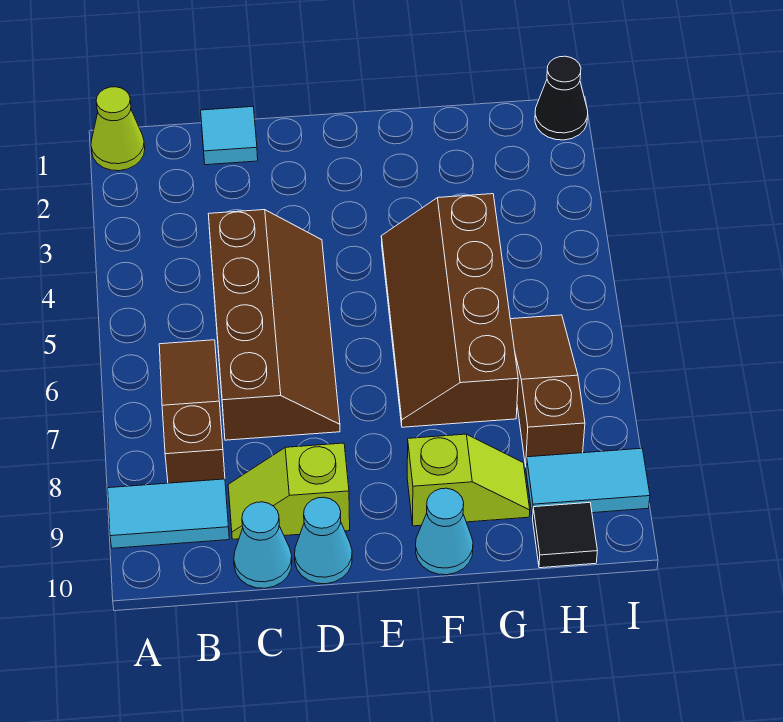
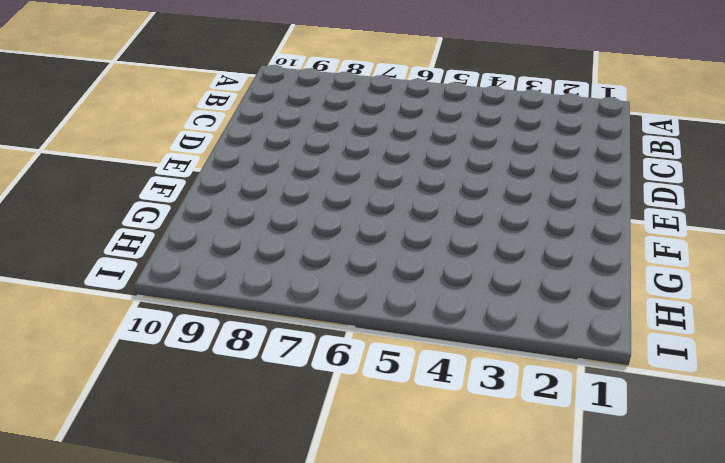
none -> lime cone A1 level 1
none -> cyan tile A9:B9 level 1
none -> brown slope B6:B8 level 1 top 8

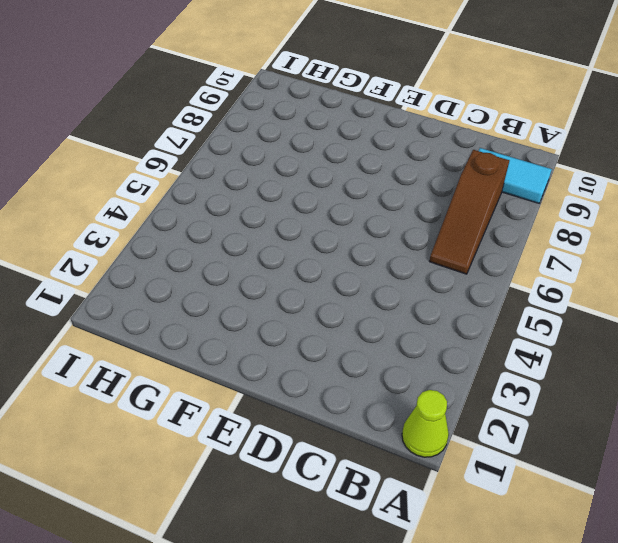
none -> cyan tile C1 level 1
none -> brown slope C4:D7 level 1 top C
none -> lime slope C9:D9 level 1 top D

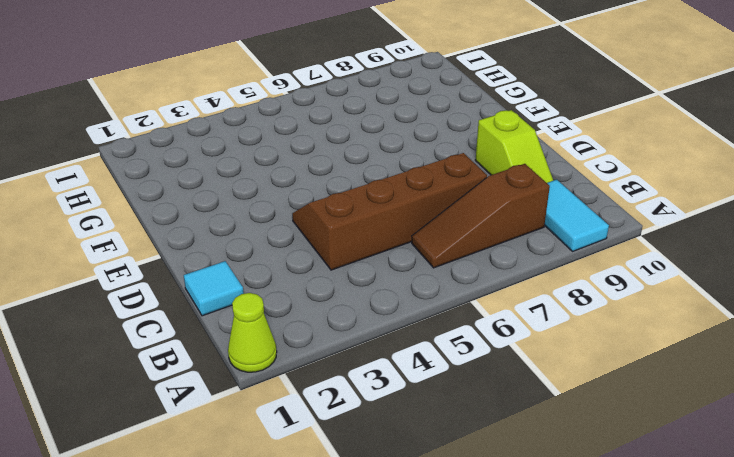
none -> cyan cone C10 level 1
none -> cyan cone D10 level 1
none -> brown slope F4:G7 level 1 top G

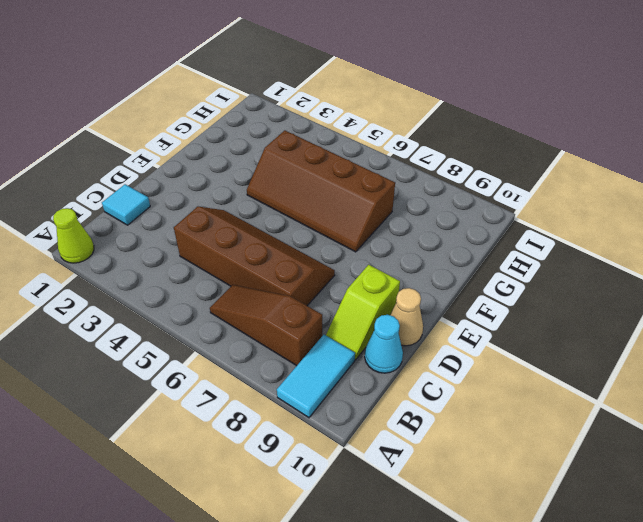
tan cone D10 level 1 -> cyan cone D10 level 1
none -> lime slope F9:G9 level 1 top F
none -> cyan cone F10 level 1
none -> brown slope H6:H8 level 1 top 8

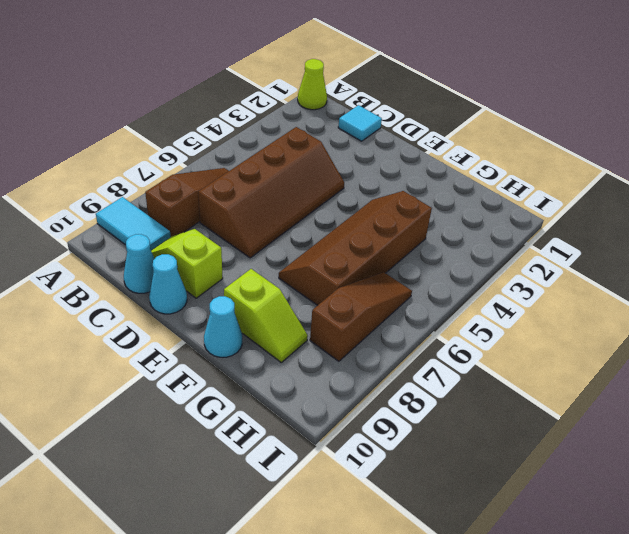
none -> cyan tile H9:I9 level 1
none -> black tile H10 level 1
none -> black cone I1 level 1

